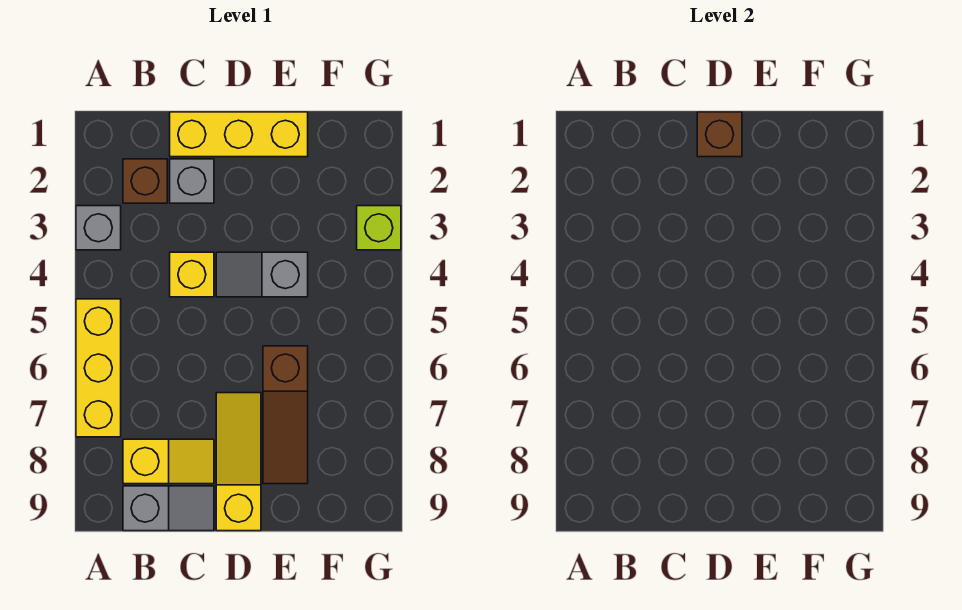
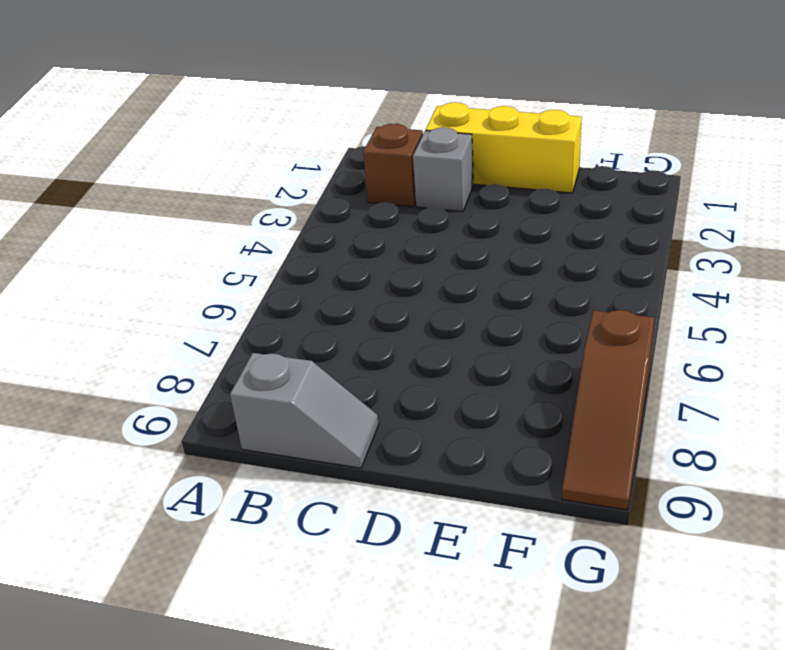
brown slope G7:G9 level 1 top 7 -> brown slope E6:E8 level 1 top 6
none -> grey brick A3 level 1
none -> yellow brick A5:A7 level 1
none -> yellow slope B8:C8 level 1 top B

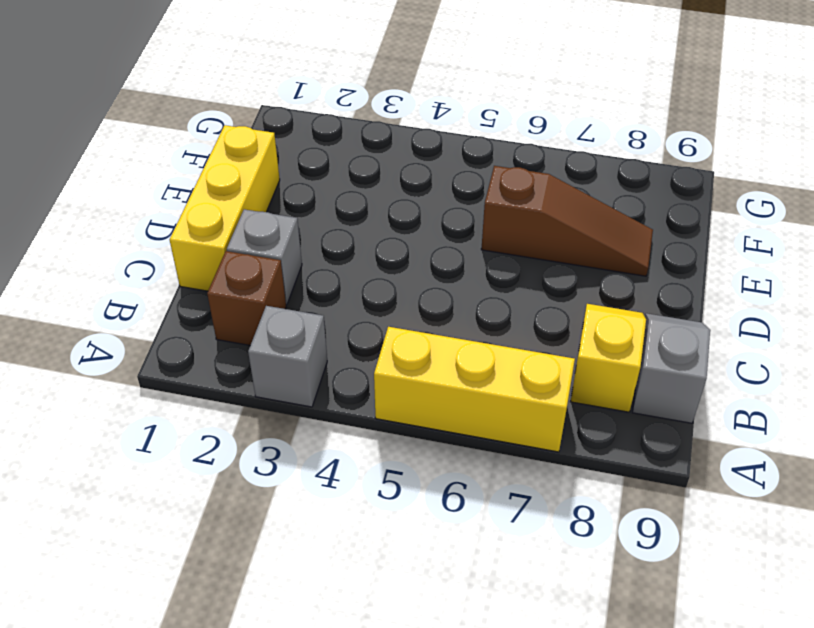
none -> yellow brick C4 level 1
none -> grey slope D4:E4 level 1 top E
none -> yellow slope D7:D9 level 1 top 9

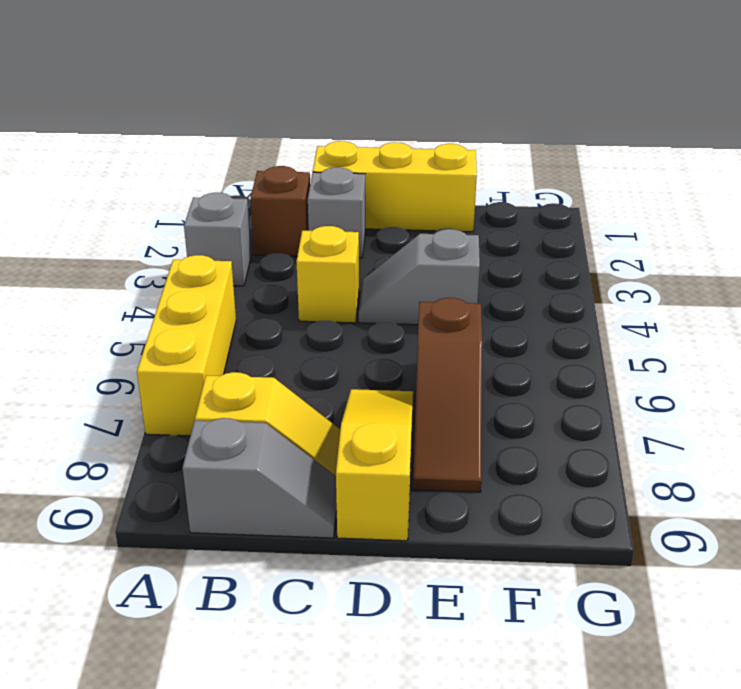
none -> lime brick G3 level 1
none -> brown brick D1 level 2

